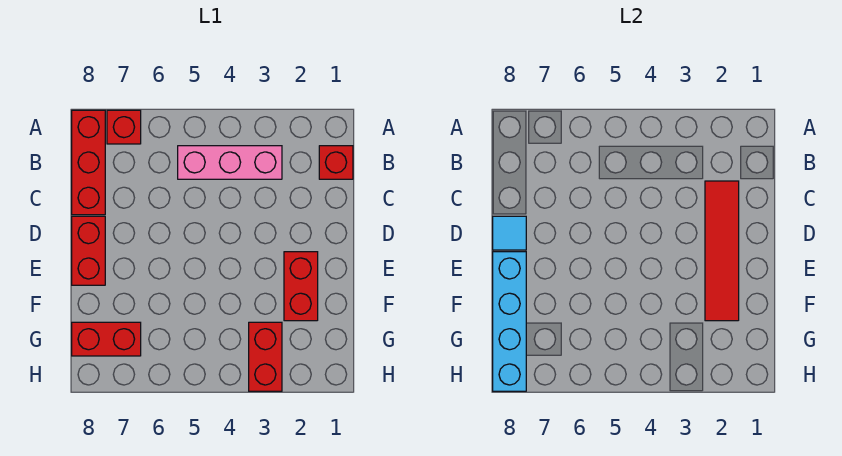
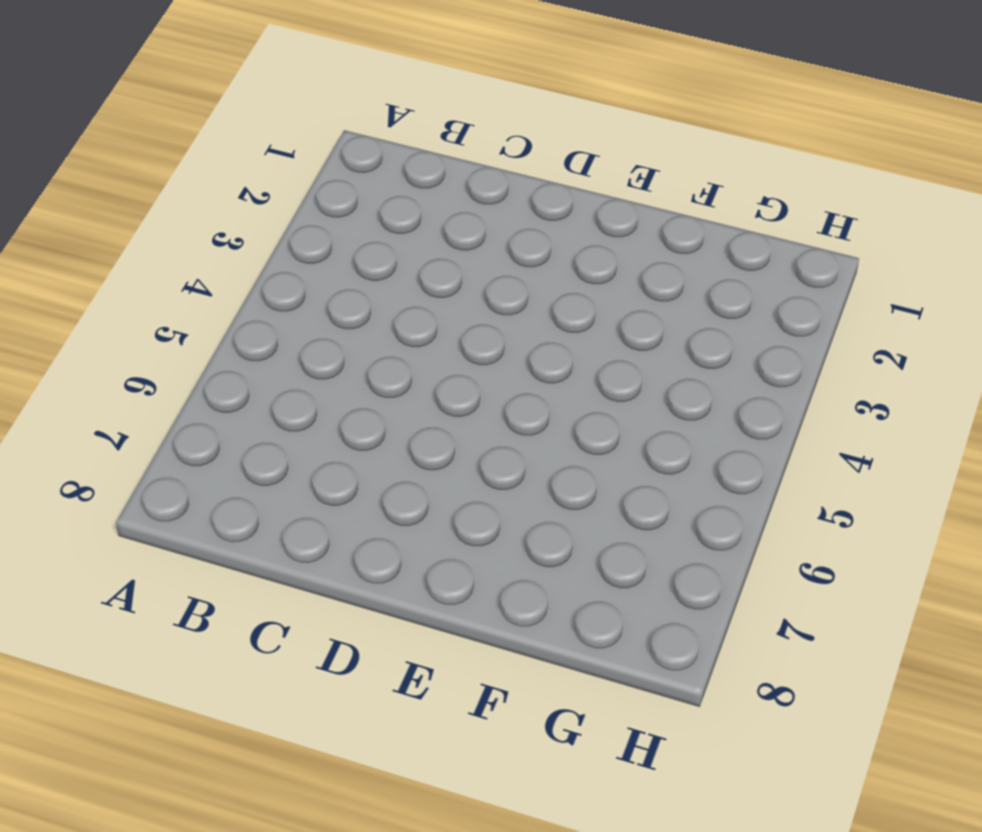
none -> red brick A7 level 1
none -> red brick A8:C8 level 1

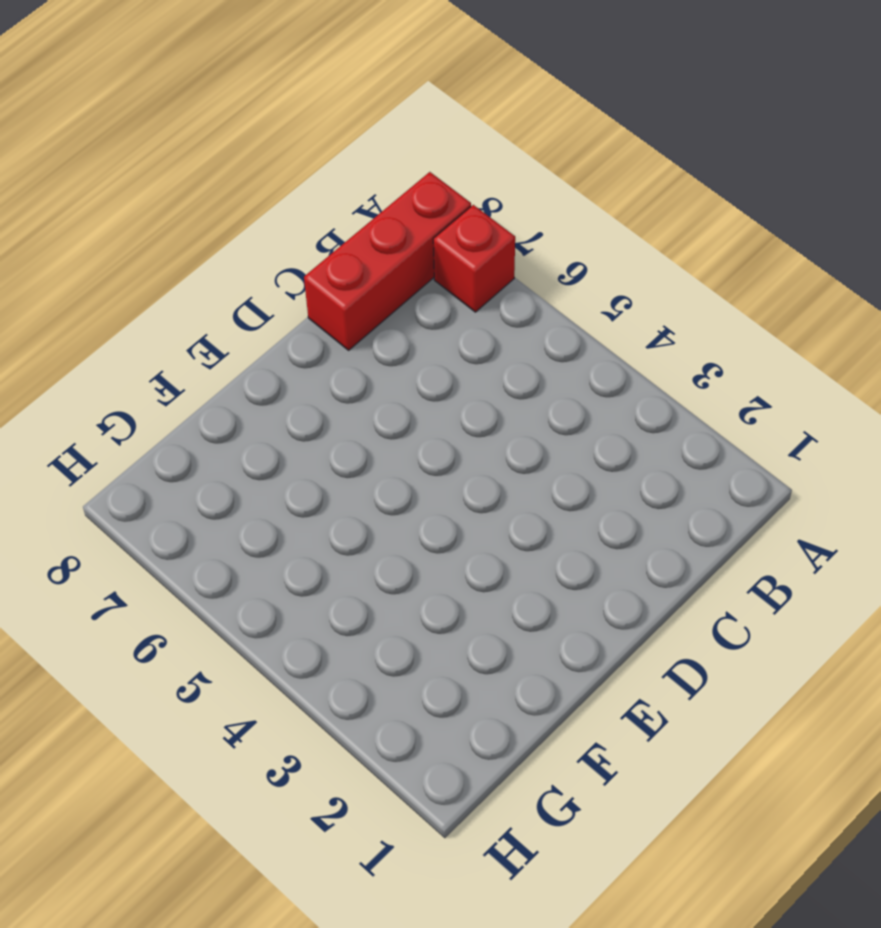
none -> red brick B1 level 1
none -> pink brick B3:B5 level 1

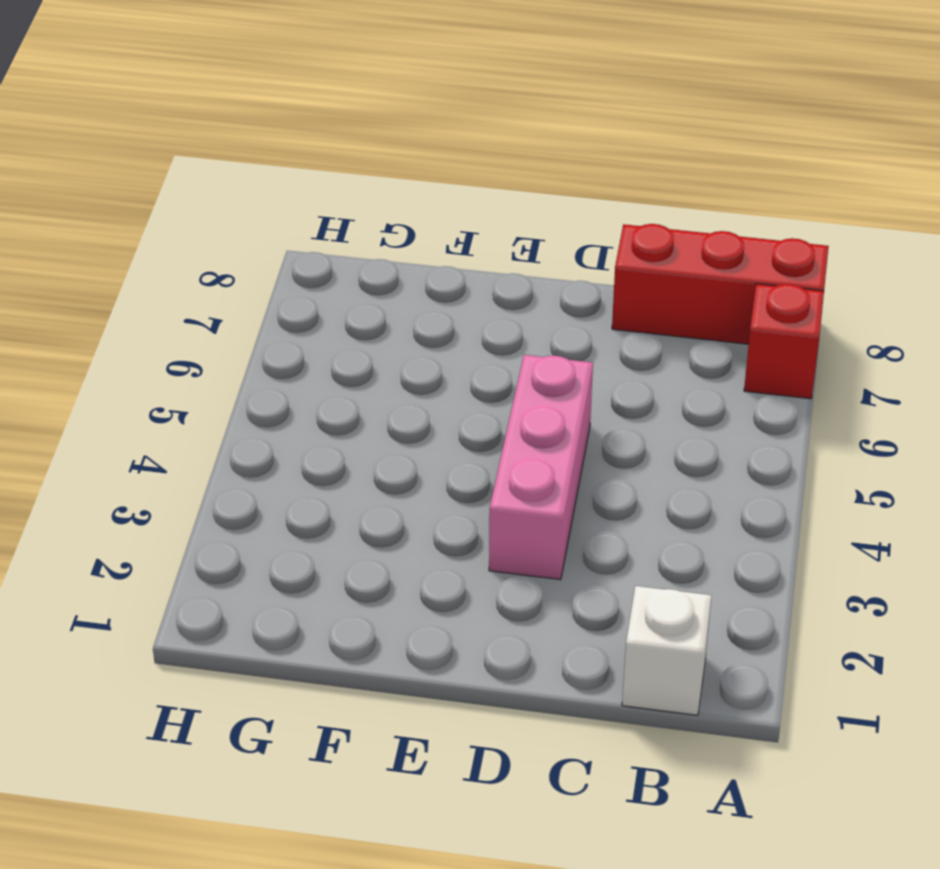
white brick B1 level 1 -> red brick B1 level 1
pink brick D3:D5 level 1 -> pink brick B3:B5 level 1
none -> red brick D8:E8 level 1
none -> red brick E2:F2 level 1

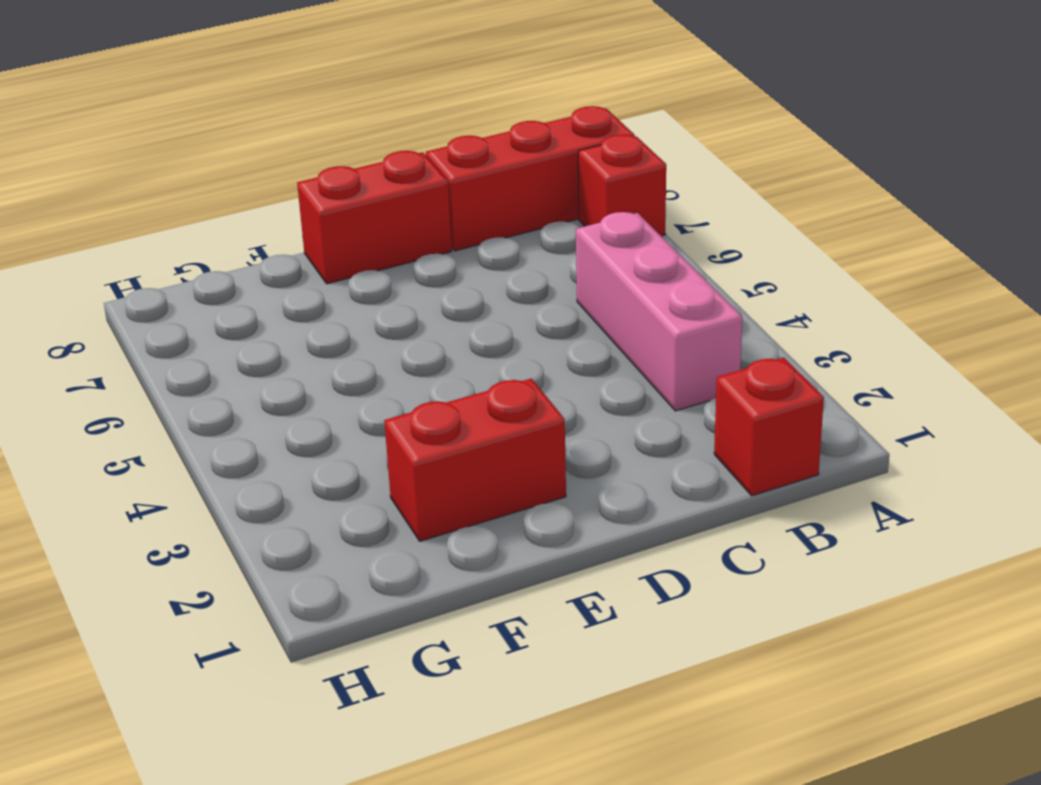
none -> red brick G3:H3 level 1
none -> red brick G7:G8 level 1

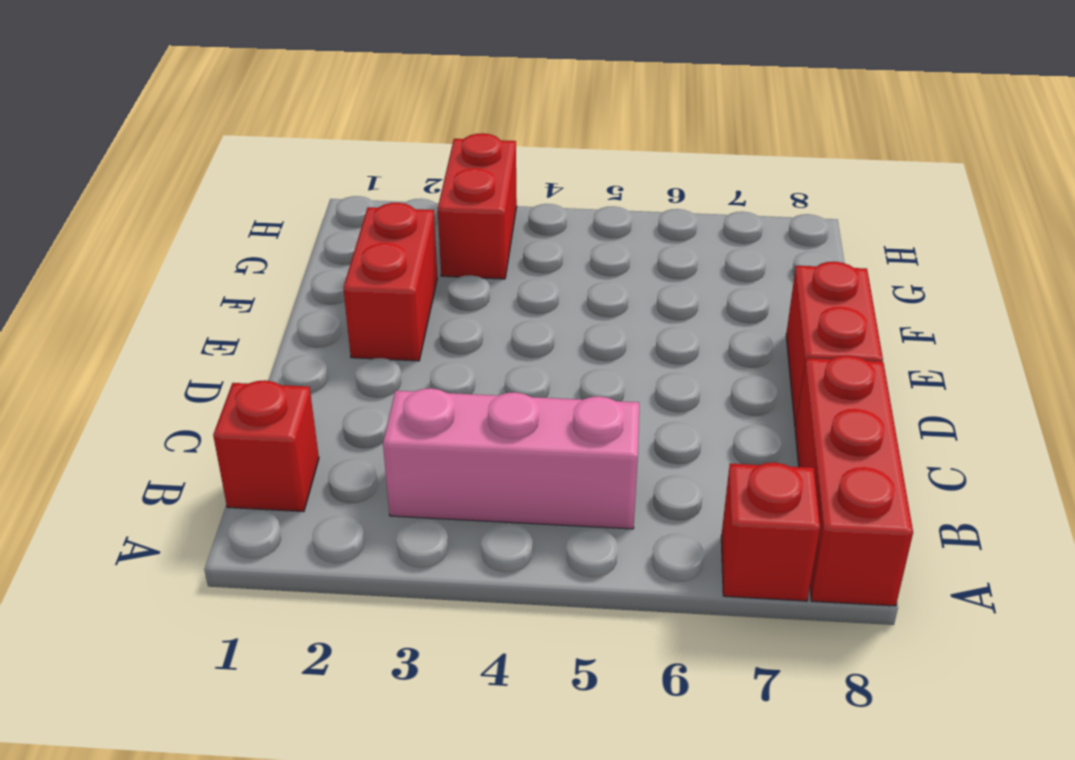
none -> red brick G7:G8 level 1
none -> red tile C2:F2 level 2

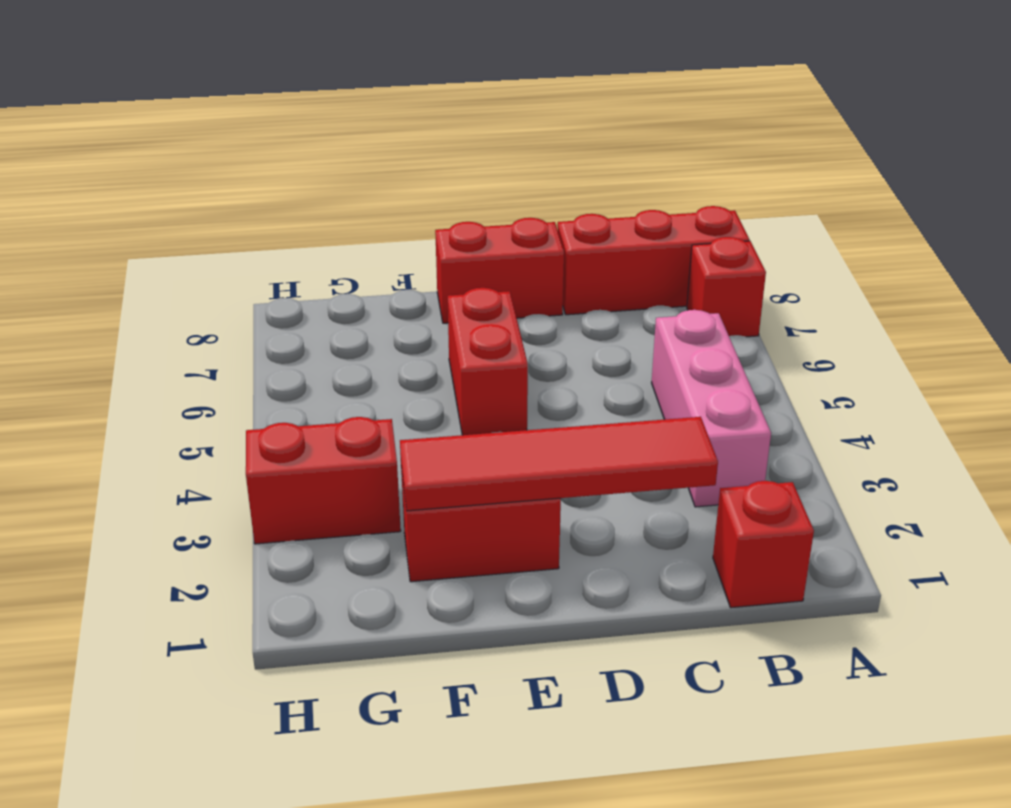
red brick E5:E6 level 1 -> red brick G7:G8 level 1
none -> cyan tile D8 level 2
none -> cyan brick E8:H8 level 2

